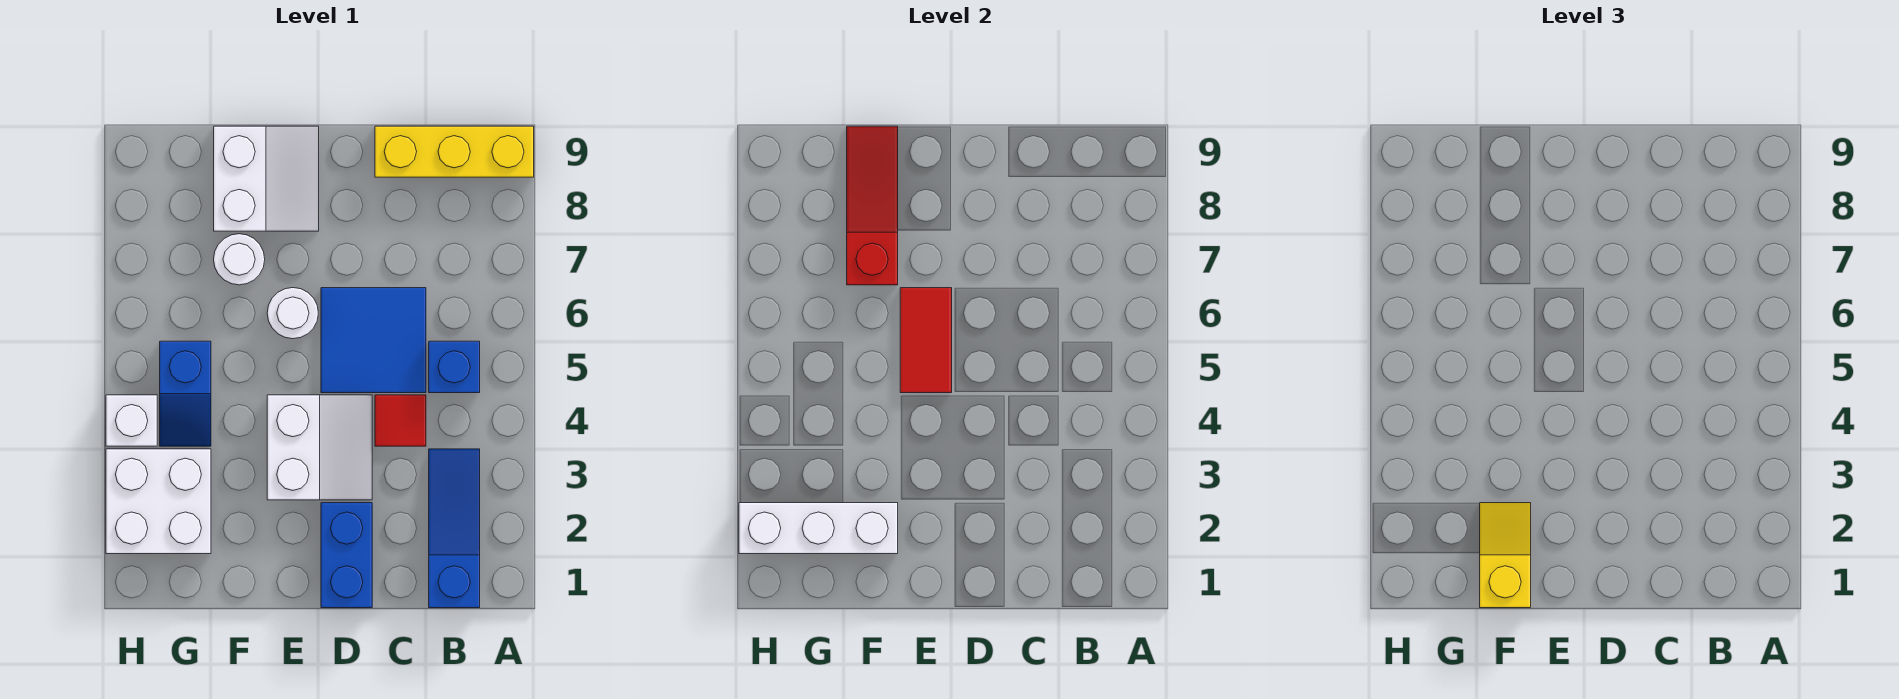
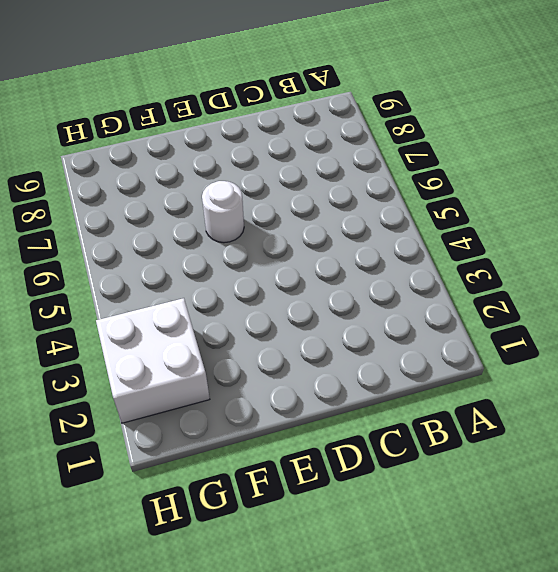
none -> yellow brick A9:C9 level 1
none -> blue slope B1:B3 level 1 top 1
none -> blue brick B5 level 1

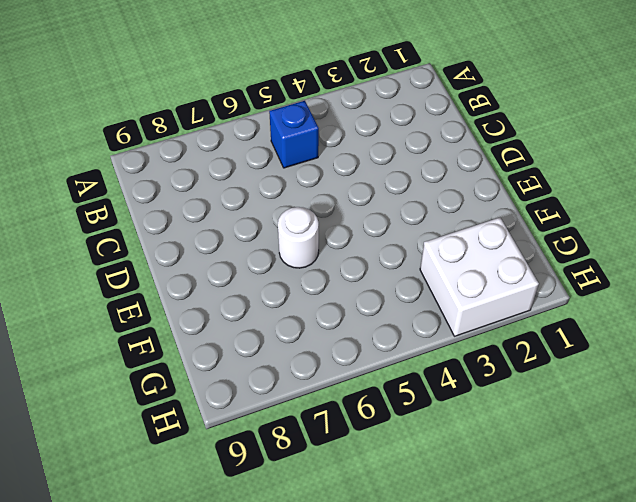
none -> yellow brick A9:C9 level 1
none -> blue slope B1:B3 level 1 top 1
none -> red tile C4 level 1

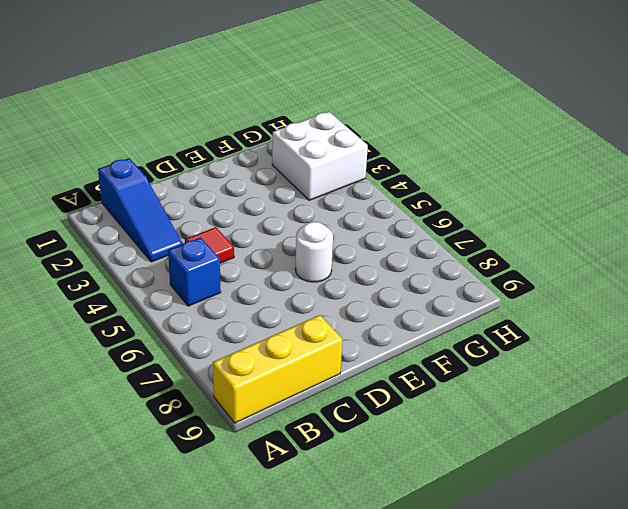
none -> blue tile C5:D6 level 1
none -> blue brick D1:D2 level 1
none -> white slope D3:E4 level 1 top E

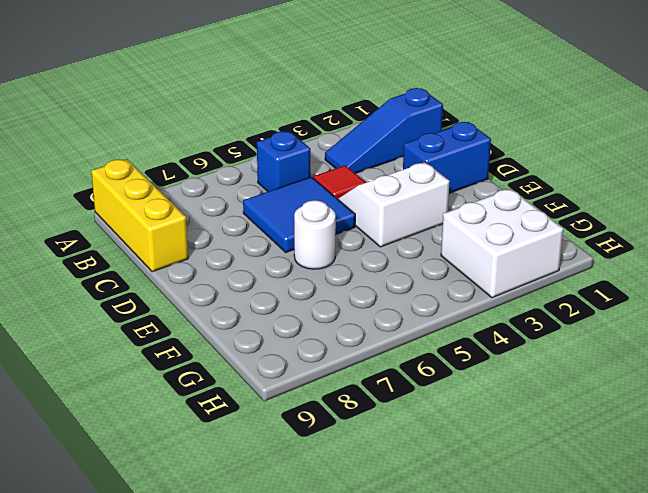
none -> white slope E8:F9 level 1 top F
none -> white round brick F7 level 1
none -> blue slope G4:G5 level 1 top 5

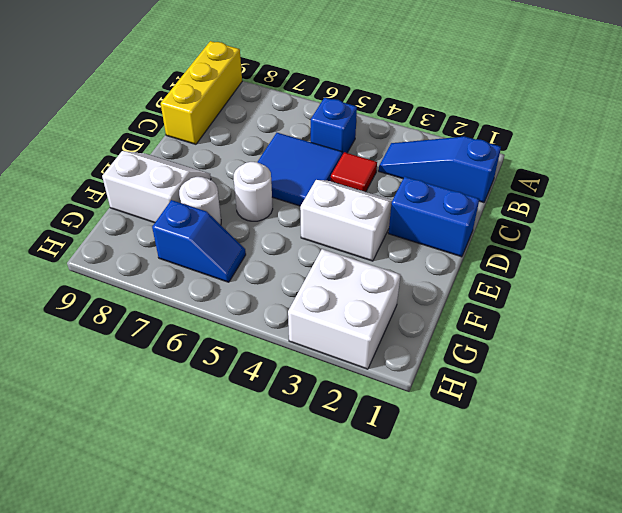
blue slope G6:G7 level 1 top 7 -> blue slope G4:G5 level 1 top 5
none -> white brick H4 level 1
none -> red tile E5:E6 level 2
none -> white brick F2:H2 level 2

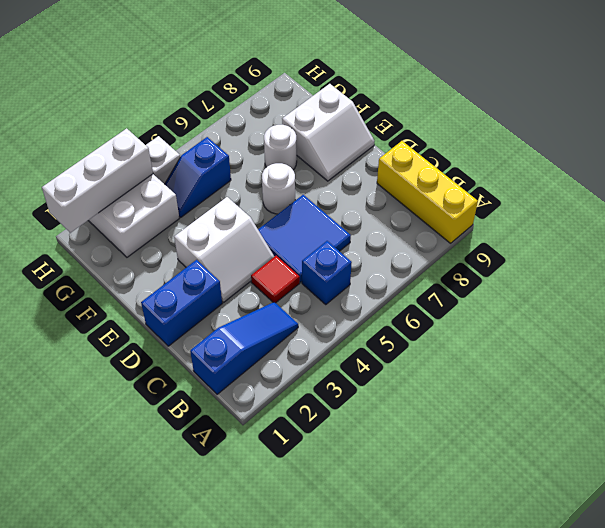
white brick H1:H3 level 2 -> white brick F2:H2 level 2
none -> red tile E5:E6 level 2
none -> red slope F7:F9 level 2 top 7
none -> yellow slope F1:F2 level 3 top 1

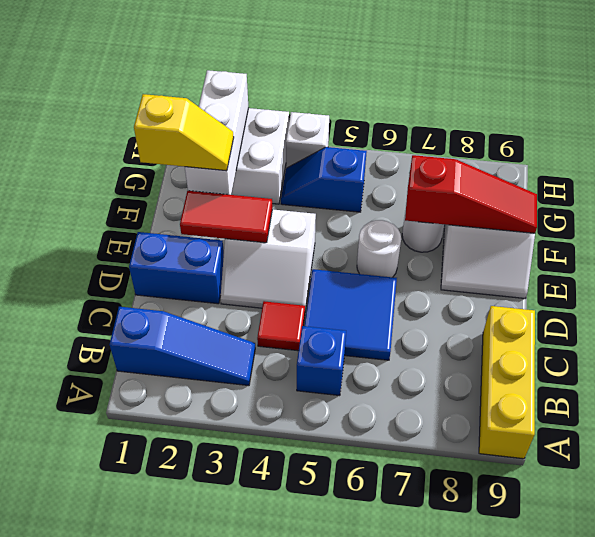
red tile E2:E3 level 2 -> red tile E5:E6 level 2

